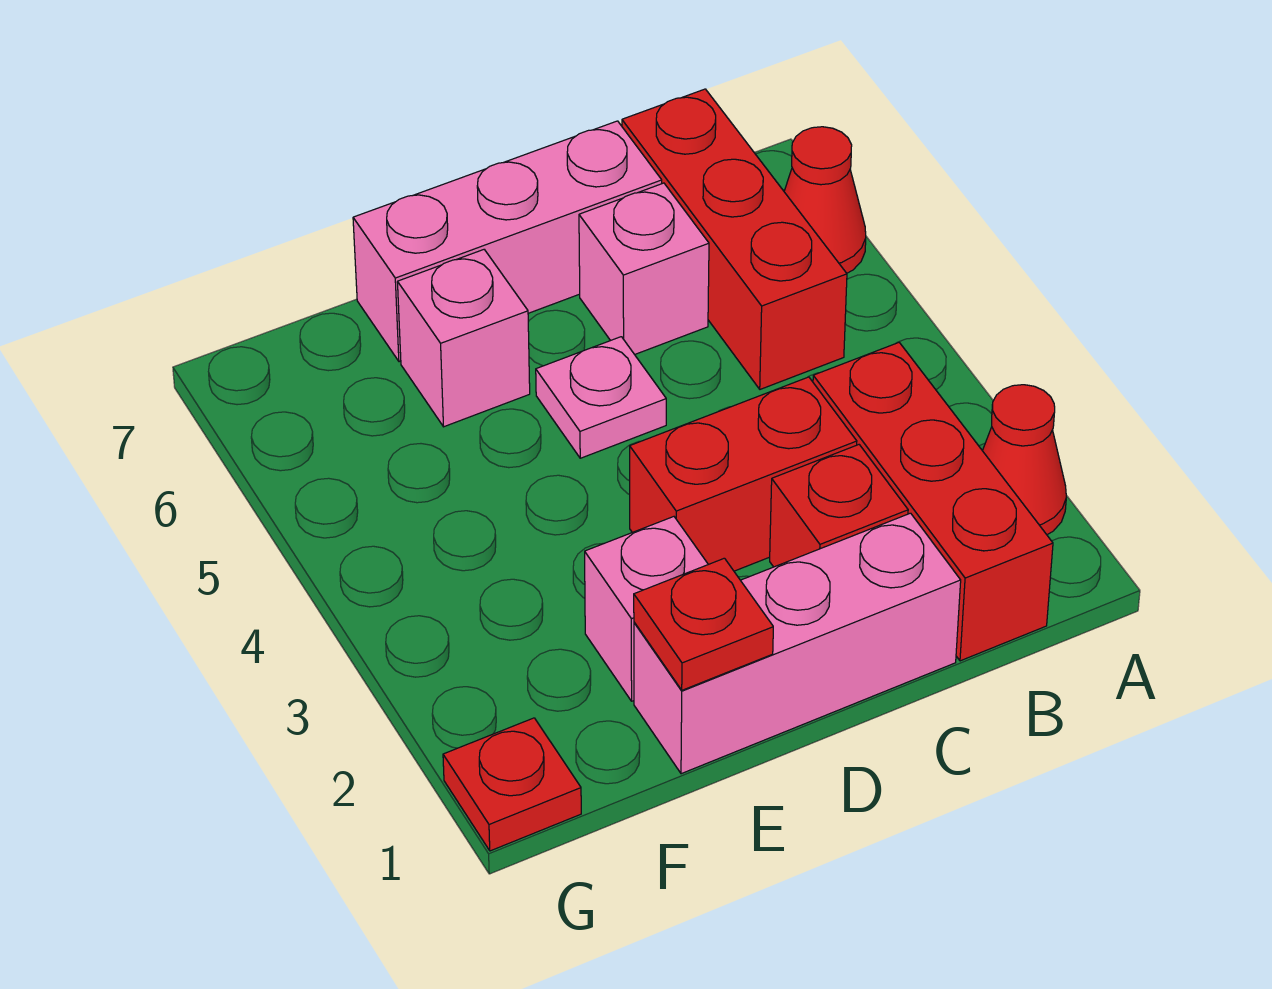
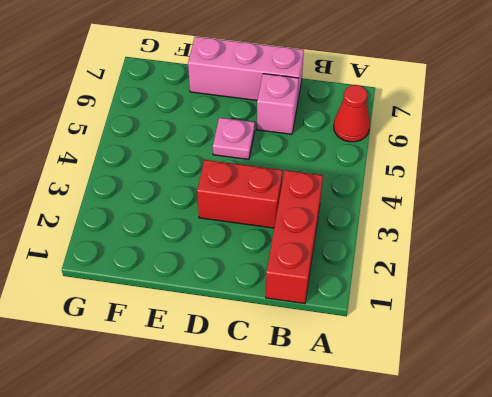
none -> red cone A2 level 1
none -> red brick B5:B7 level 1
none -> pink brick C1:E1 level 1

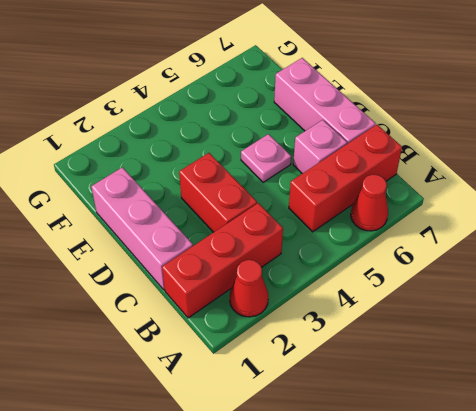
none -> red brick C2 level 1
none -> pink brick E2 level 1
none -> pink brick E6 level 1

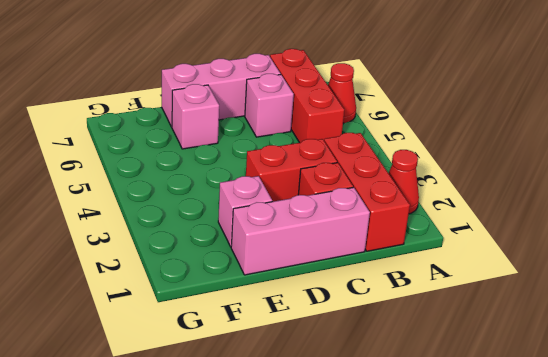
none -> pink plate D5 level 1
none -> red plate G1 level 1
none -> red plate E1 level 2

